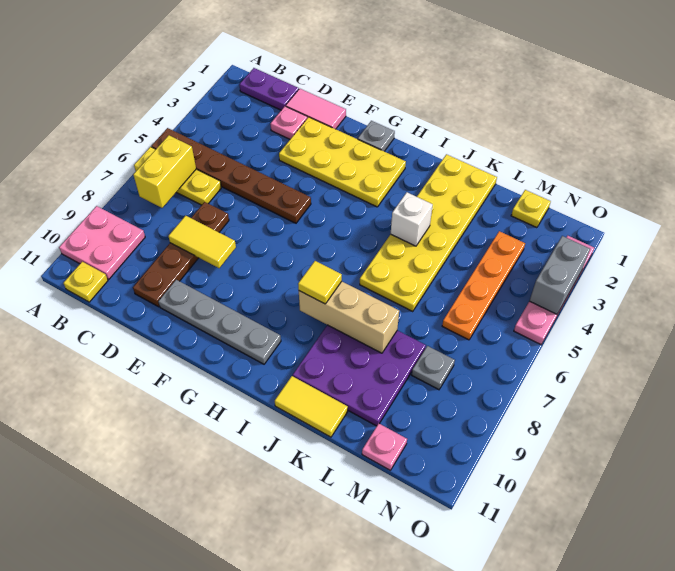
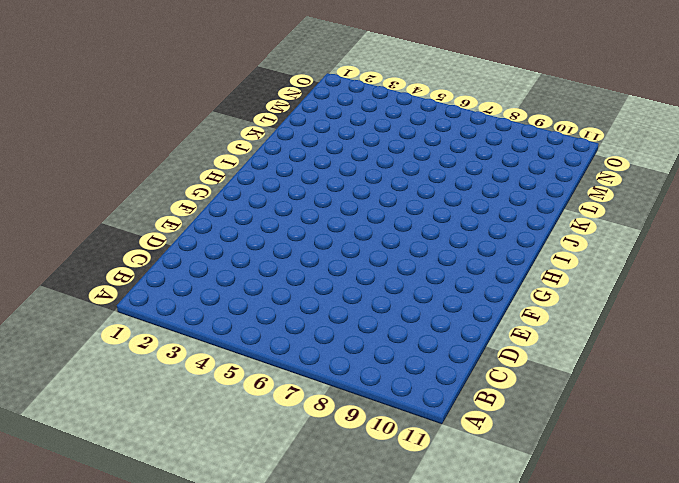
none -> brown plate A5:F5 level 1
none -> yellow plate A6:C6 level 1
none -> pink plate A9:B10 level 1

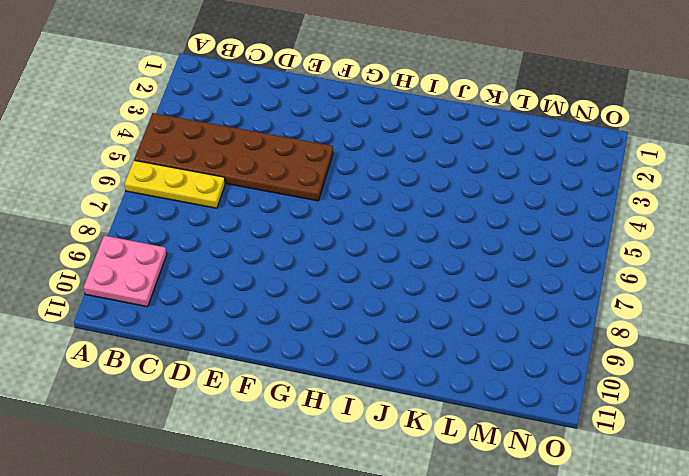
brown plate A4:F5 level 1 -> brown plate A5:F5 level 1
none -> purple plate B1:C1 level 1
none -> yellow plate B11 level 1
none -> pink tile D1:E1 level 1

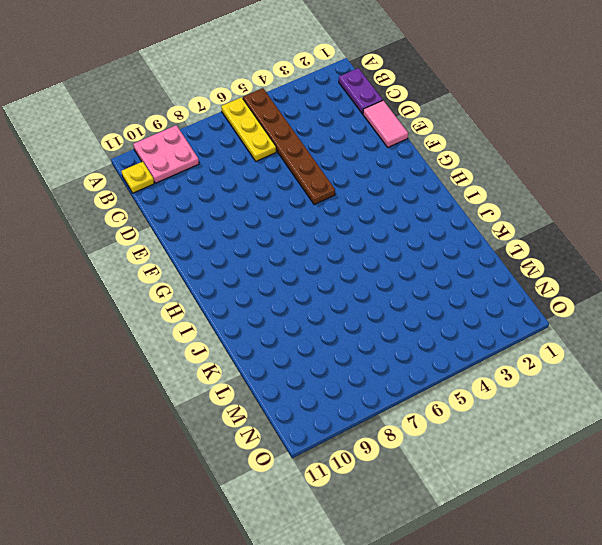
none -> pink plate D2 level 1
none -> brown plate D7:D10 level 1
none -> yellow plate E2:H3 level 1

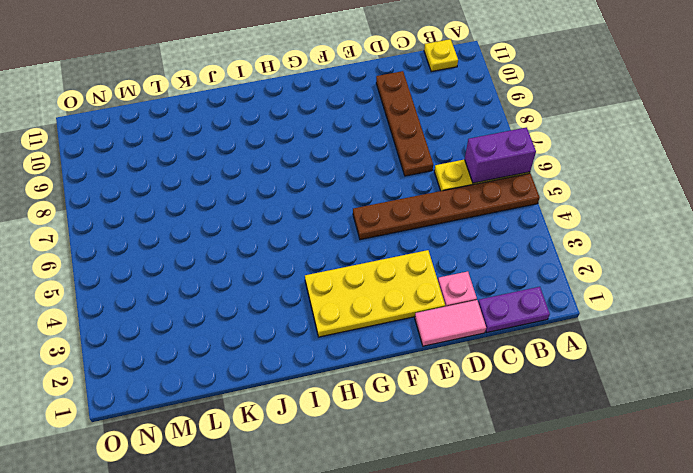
purple brick A6:B6 level 2 -> yellow brick B6:B7 level 2
none -> pink plate A9:B10 level 1
none -> grey plate E10:H10 level 1
none -> grey plate G1 level 1

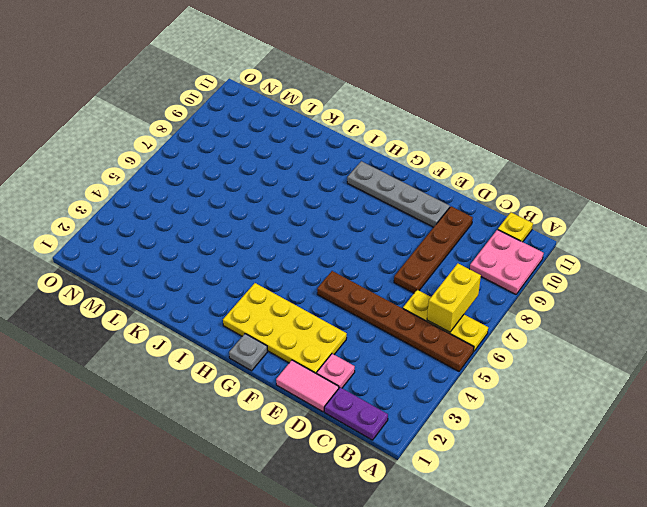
none -> yellow plate J1:K6 level 1
none -> purple plate J8:L10 level 1
none -> yellow tile J11:K11 level 1

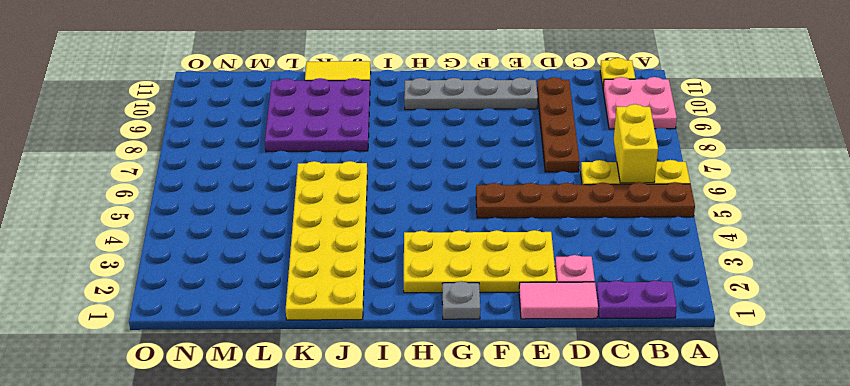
none -> yellow plate M1 level 1
none -> orange plate M3:M6 level 1
none -> grey plate M8 level 1

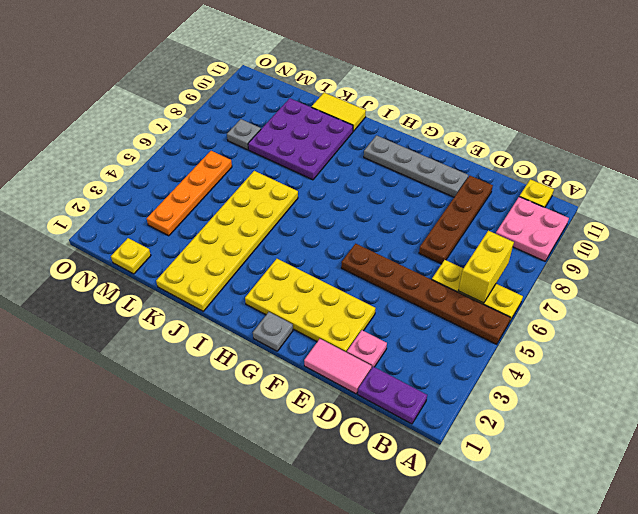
none -> pink plate M11 level 1
none -> pink plate O2:O5 level 1
none -> yellow tile D8:E8 level 2

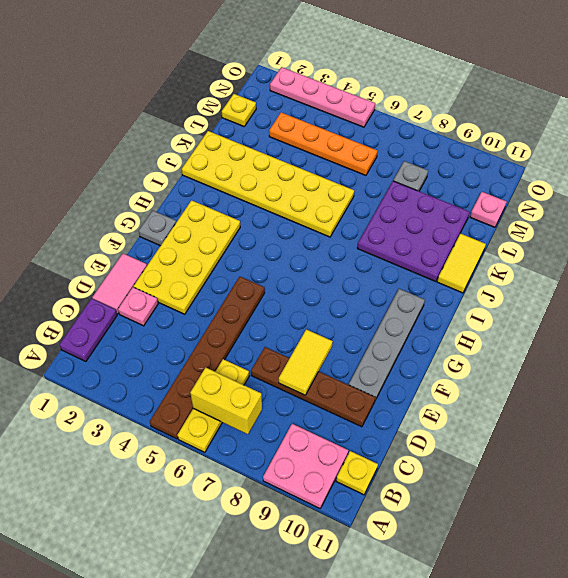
none -> tan brick I8:K8 level 2
none -> white brick J4 level 2
none -> grey brick O3:O4 level 2

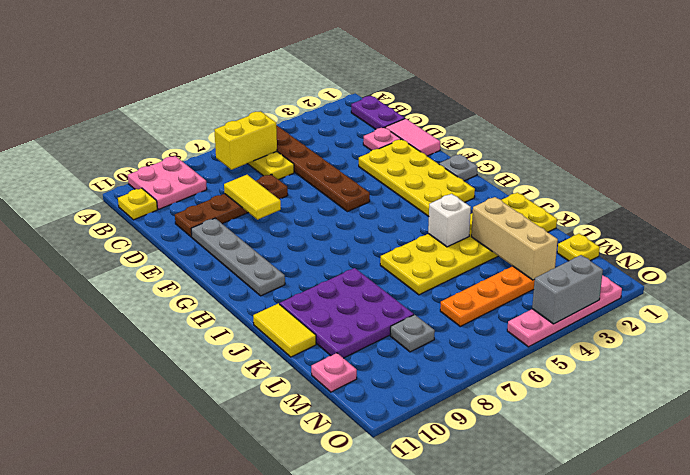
tan brick K3:M3 level 2 -> tan brick I8:K8 level 2
none -> yellow tile I8 level 3

